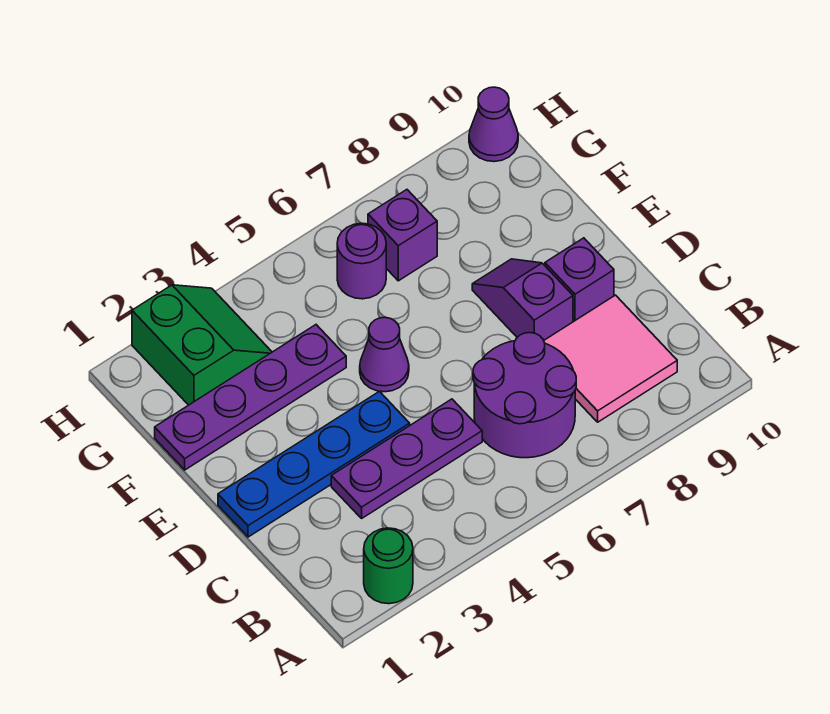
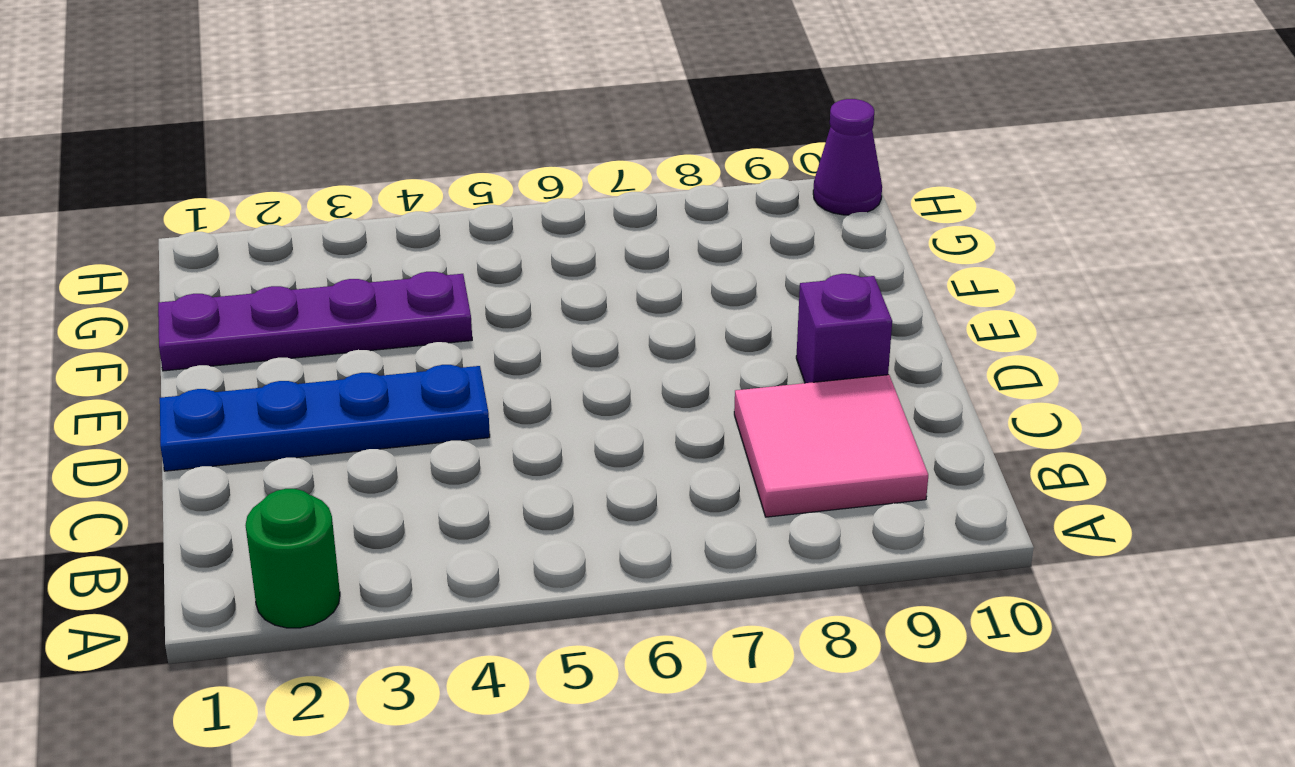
none -> purple round brick B6:C7 level 1
none -> purple plate C3:C5 level 1
none -> purple slope D8:E8 level 1 top D

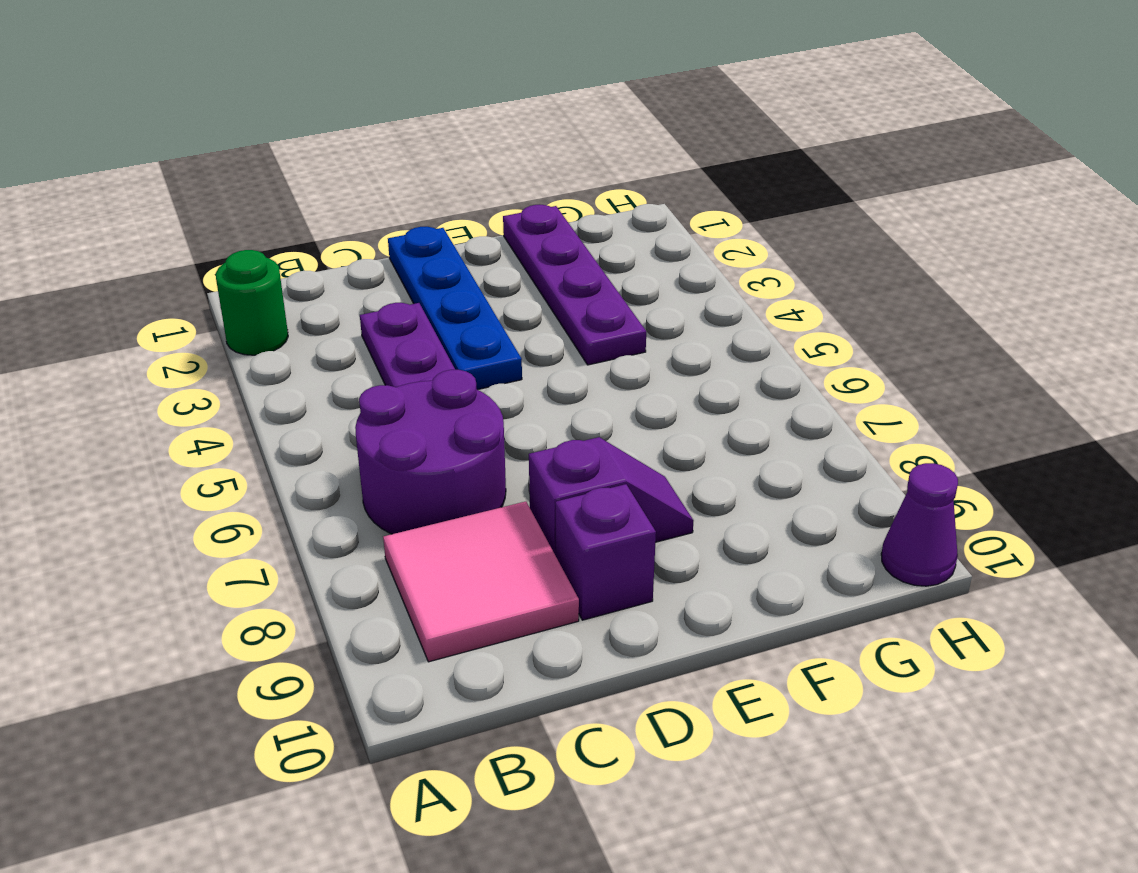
none -> purple cone E5 level 1
none -> green slope G2:H3 level 1 top 2
none -> purple round brick G6 level 1

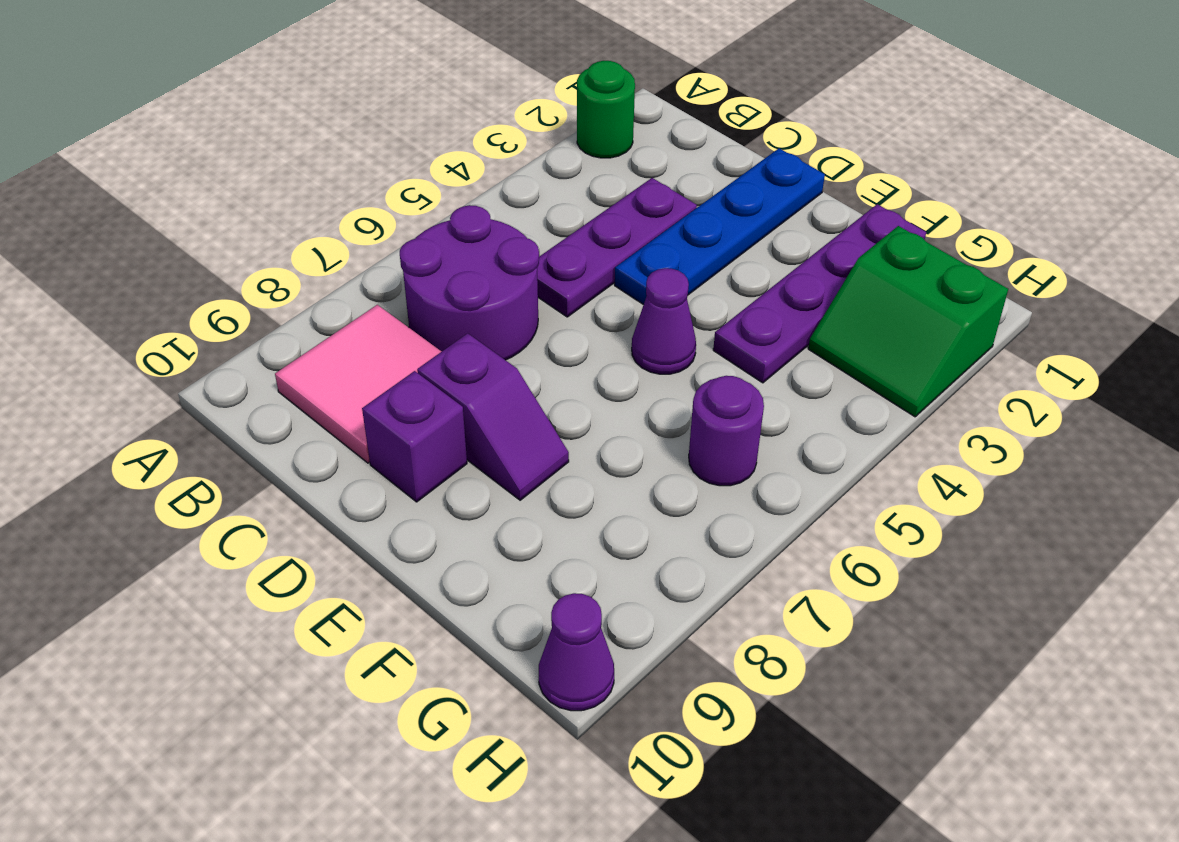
none -> purple brick G7 level 1

